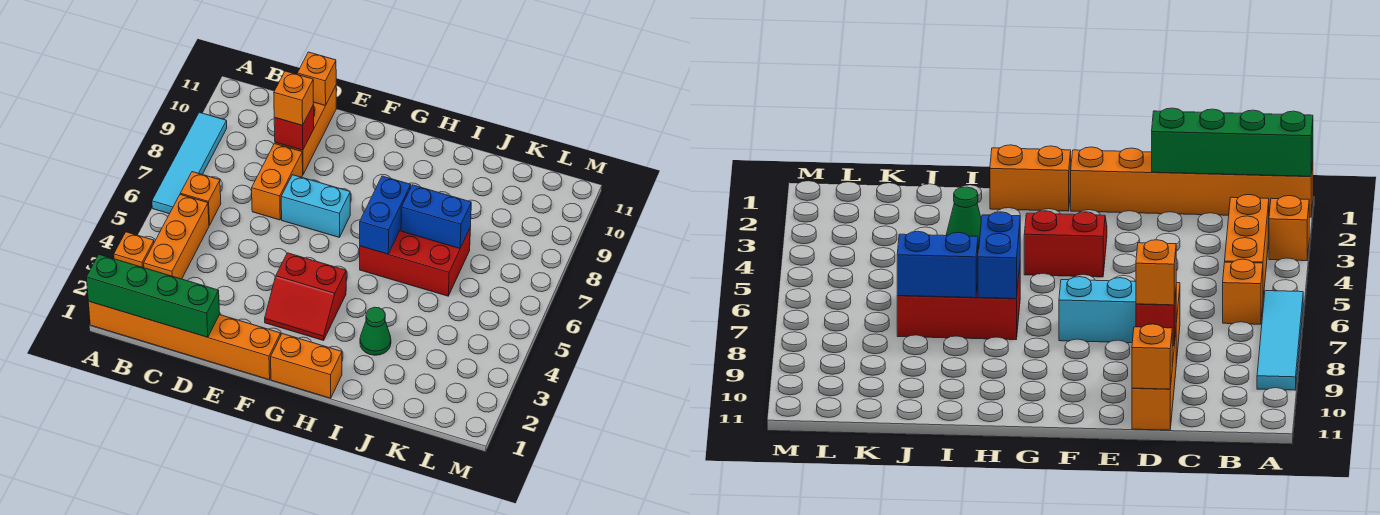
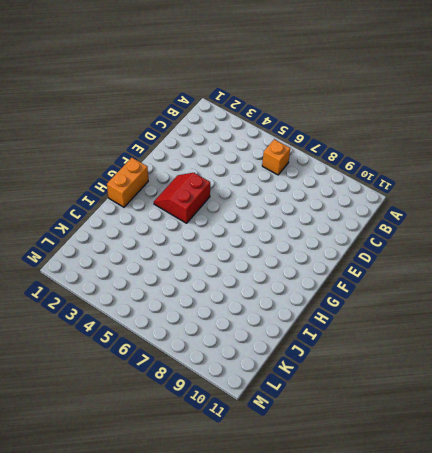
none -> orange brick A1:F1 level 1
none -> orange brick A3 level 1
none -> cyan tile A6:A9 level 1

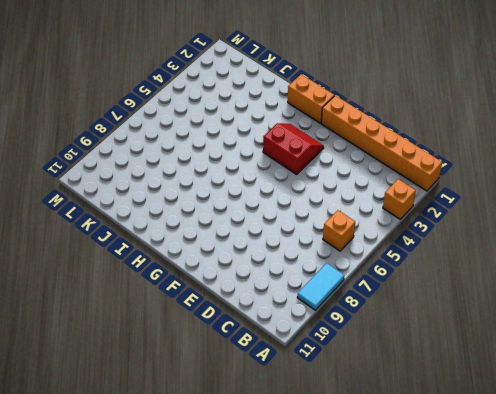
cyan tile A8:A9 level 1 -> cyan tile A6:A9 level 1
none -> orange brick B3:B5 level 1
none -> orange brick D7:D8 level 1
none -> orange brick D9:D11 level 1

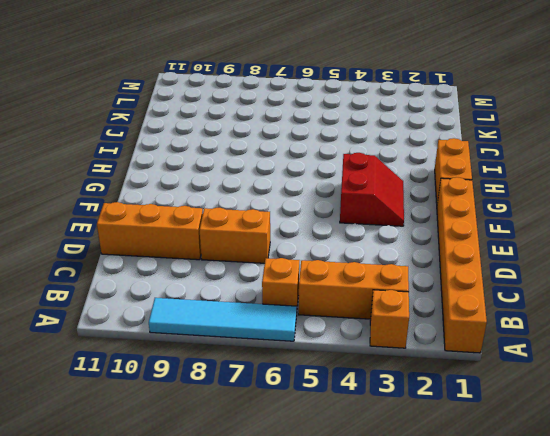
none -> cyan brick E7:F7 level 1
none -> red brick H6:J7 level 1
none -> green cone I3 level 1

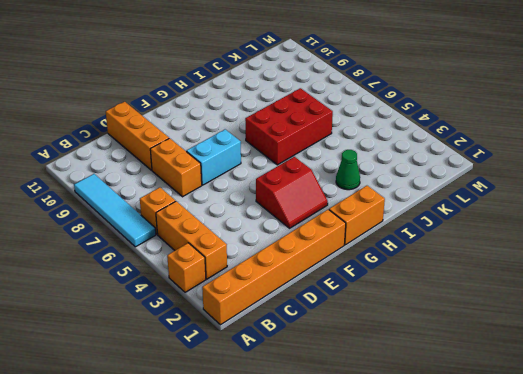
none -> green brick A1:D1 level 2
none -> red brick D9 level 2
none -> orange brick D11 level 2

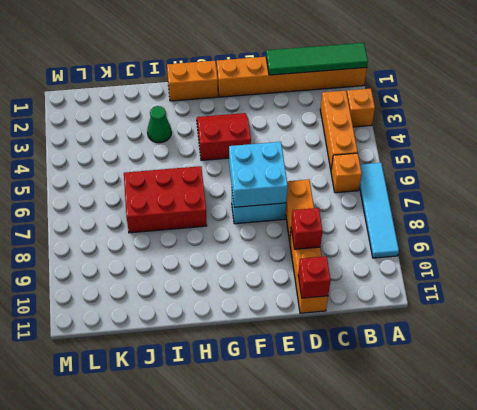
green tile A1:D1 level 2 -> green brick A1:D1 level 2
red brick D11 level 2 -> orange brick D11 level 2
cyan brick E6:F7 level 2 -> none
none -> blue brick H6:H7 level 2
none -> blue brick I7:J7 level 2
none -> orange brick D9 level 3

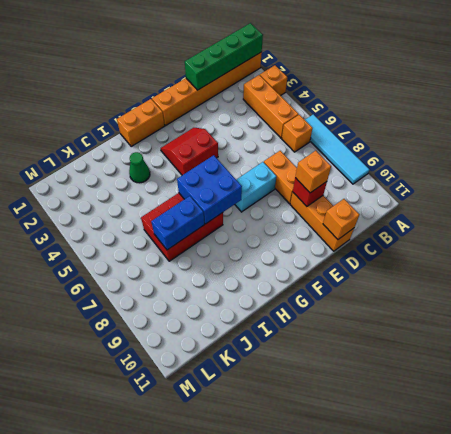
blue brick G6:H7 level 2 -> blue brick H6:H7 level 2

